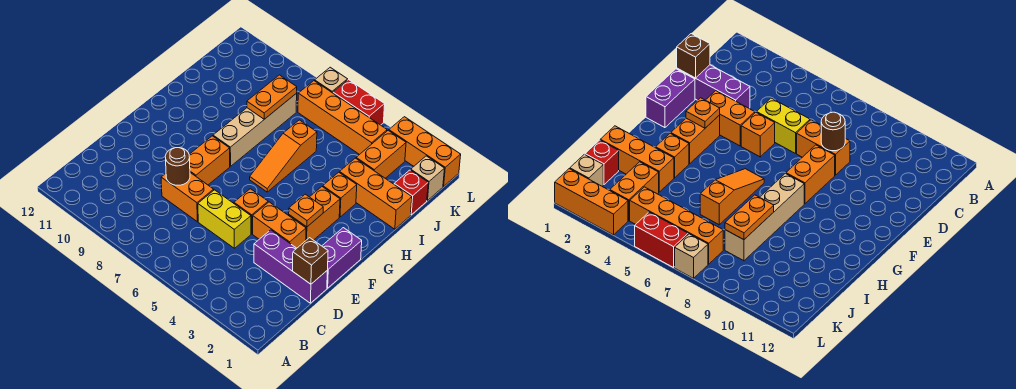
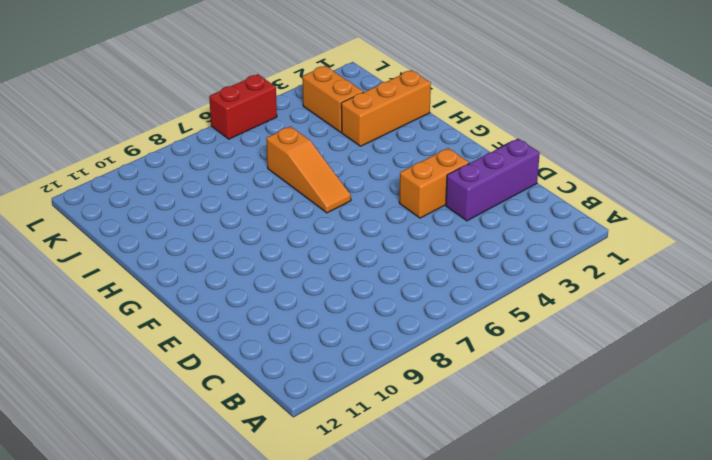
none -> yellow brick D5:D6 level 1
none -> orange brick D7:D8 level 1
none -> purple brick E1:F1 level 1

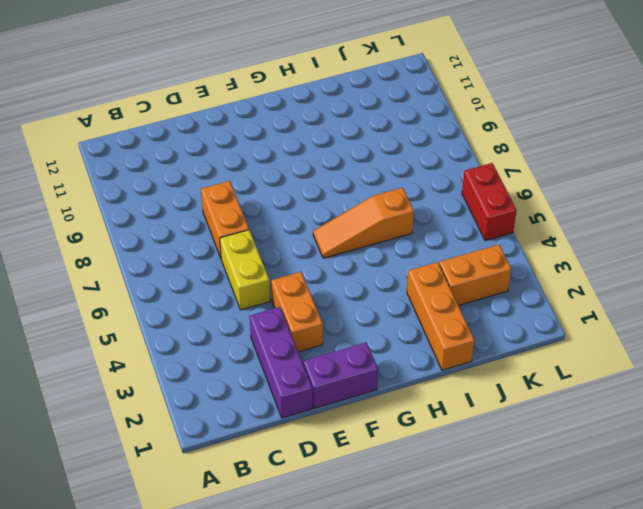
none -> orange brick E5 level 1
none -> orange brick E8:F8 level 1
none -> orange brick F3:G3 level 1

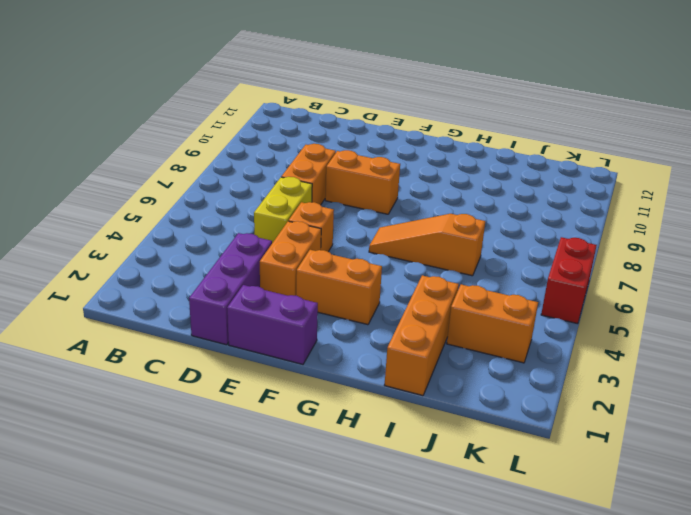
none -> tan brick G8:J8 level 1
none -> orange brick H3 level 1
none -> red brick J1 level 1

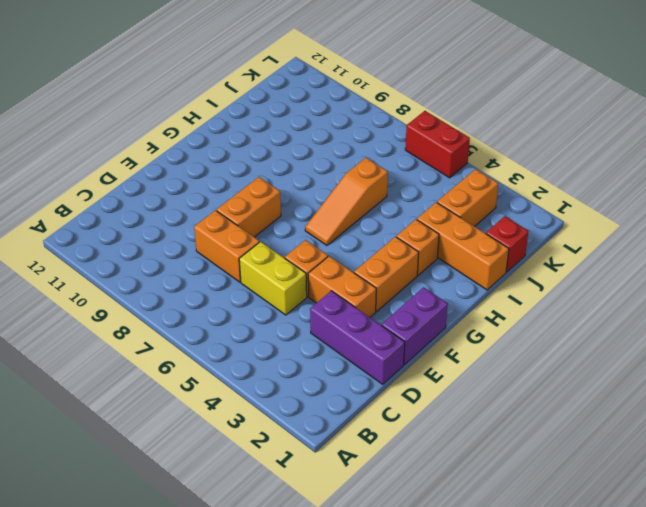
none -> tan brick G8:J8 level 1
none -> tan brick K1 level 1
none -> orange brick K4:K7 level 1

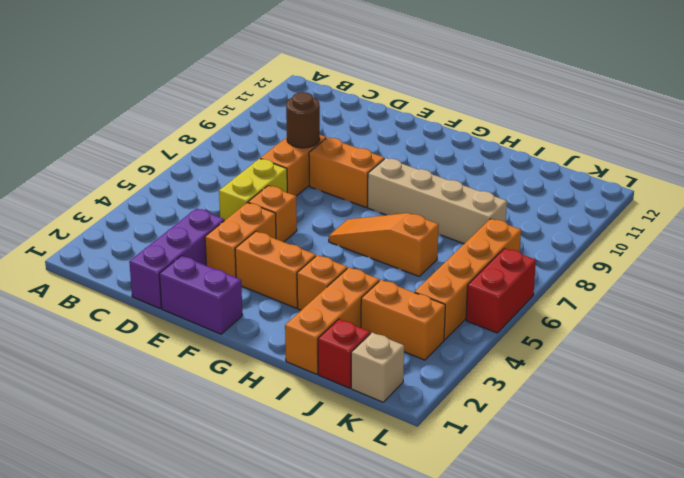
none -> orange brick L1:L3 level 1
none -> tan brick L7 level 1
none -> brown brick D1 level 2

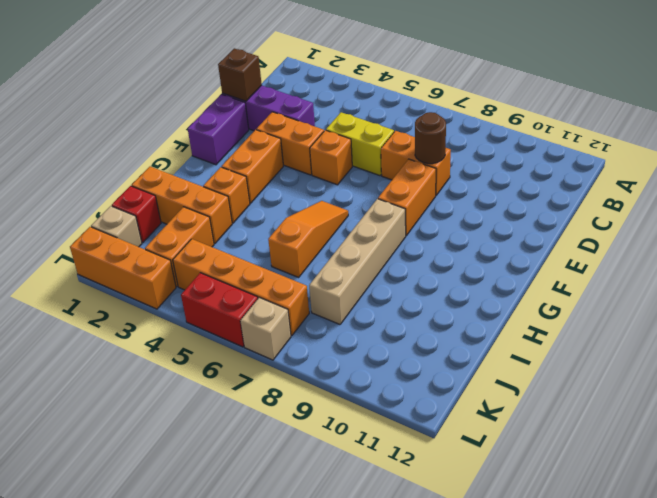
none -> orange plate F3 level 2
none -> orange plate I8:J8 level 2

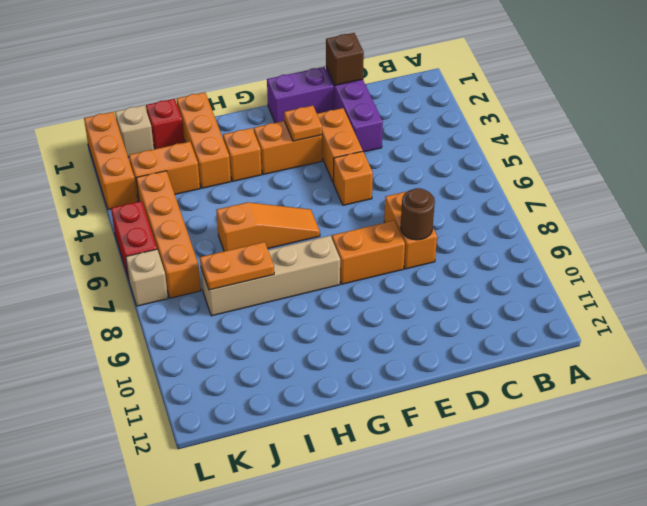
none -> yellow brick D5:D6 level 1

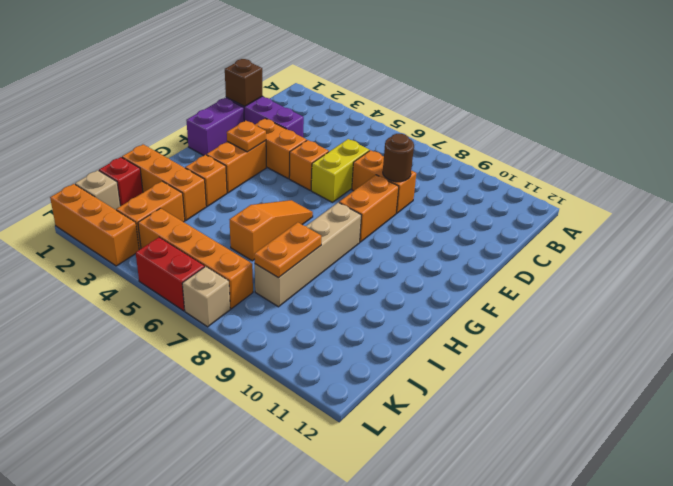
yellow brick D6:E6 level 1 -> yellow brick D5:D6 level 1

